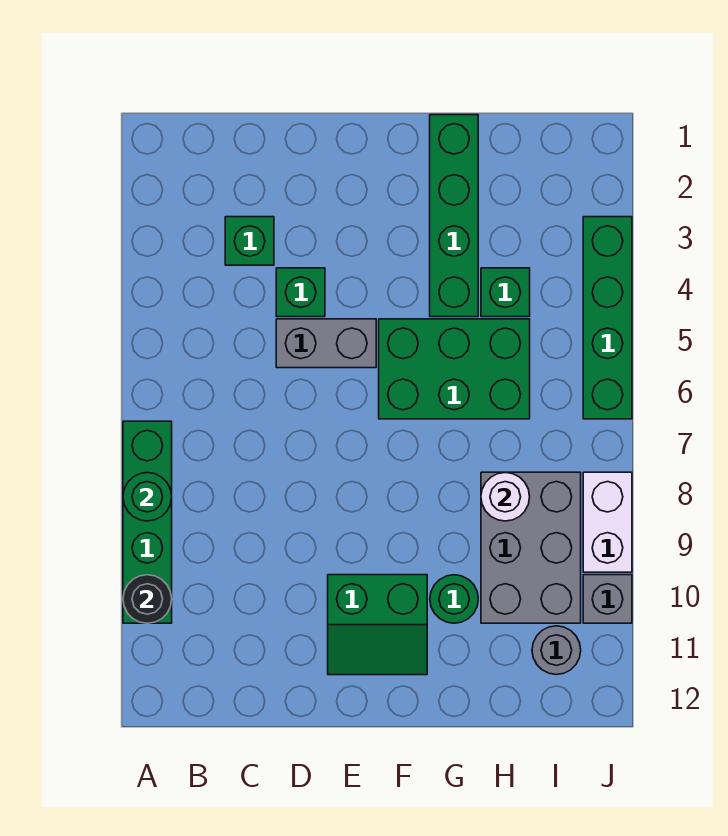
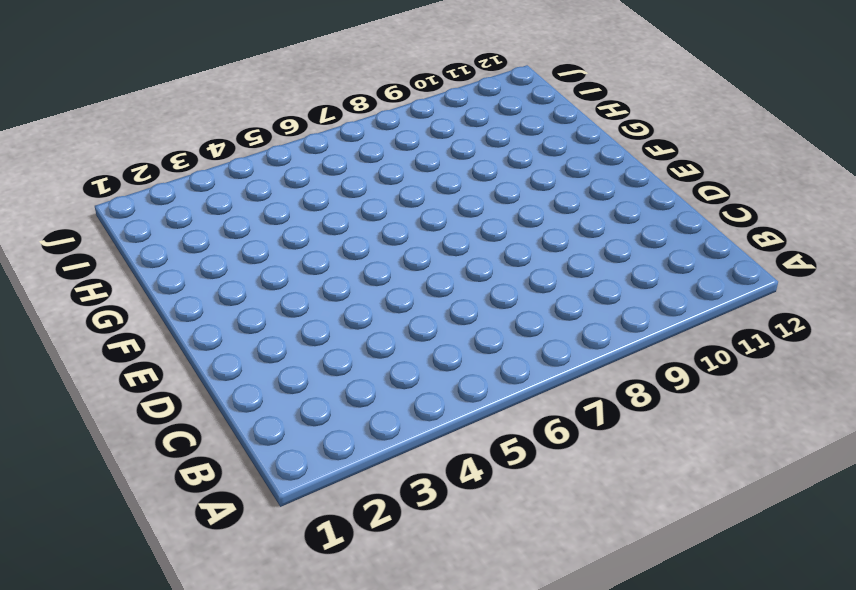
none -> green brick A7:A10 level 1
none -> green brick C3 level 1
none -> green brick D4 level 1

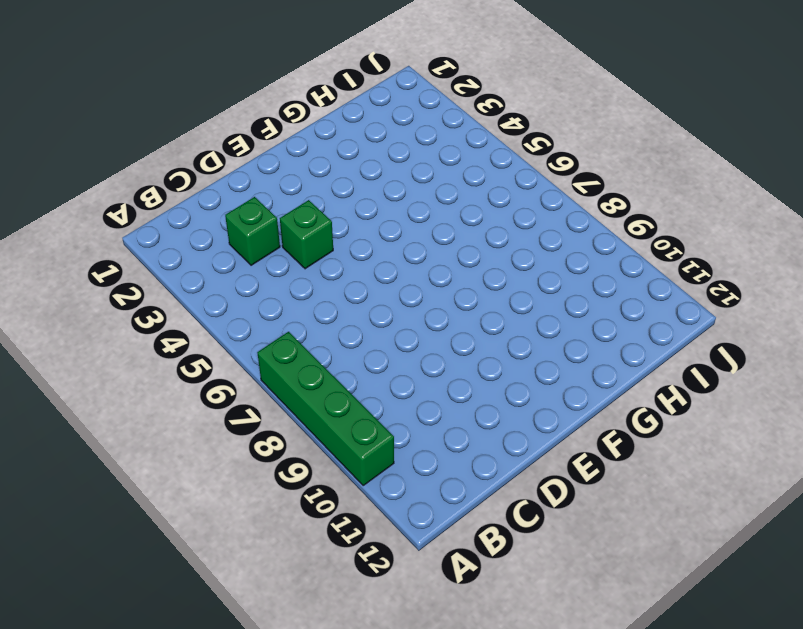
none -> grey brick D5:E5 level 1
none -> green slope E10:F11 level 1 top 10
none -> green brick F5:H6 level 1

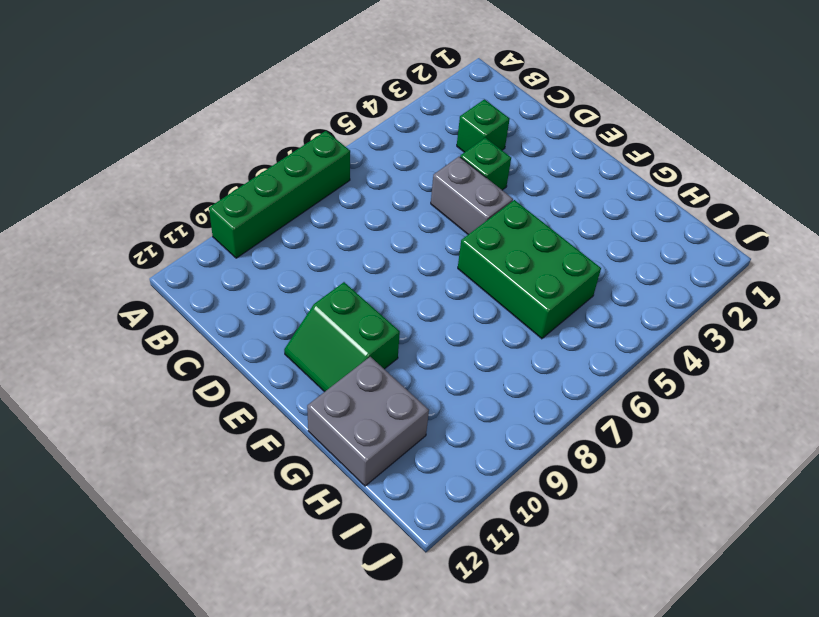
grey brick G11:H12 level 1 -> none
none -> green brick G1:G4 level 1
none -> green round brick G10 level 1
none -> green brick H4 level 1

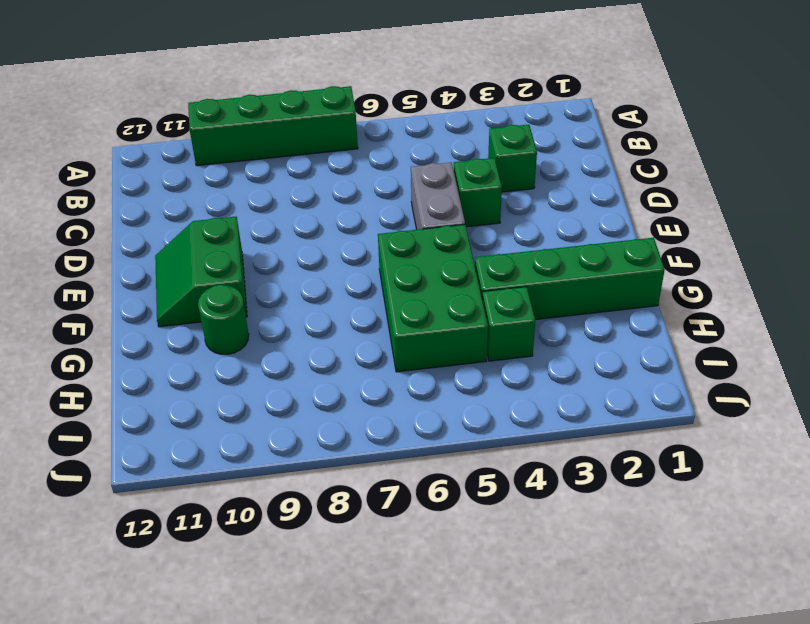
none -> grey brick H8:I10 level 1
none -> grey round brick I11 level 1
none -> green brick J3:J6 level 1

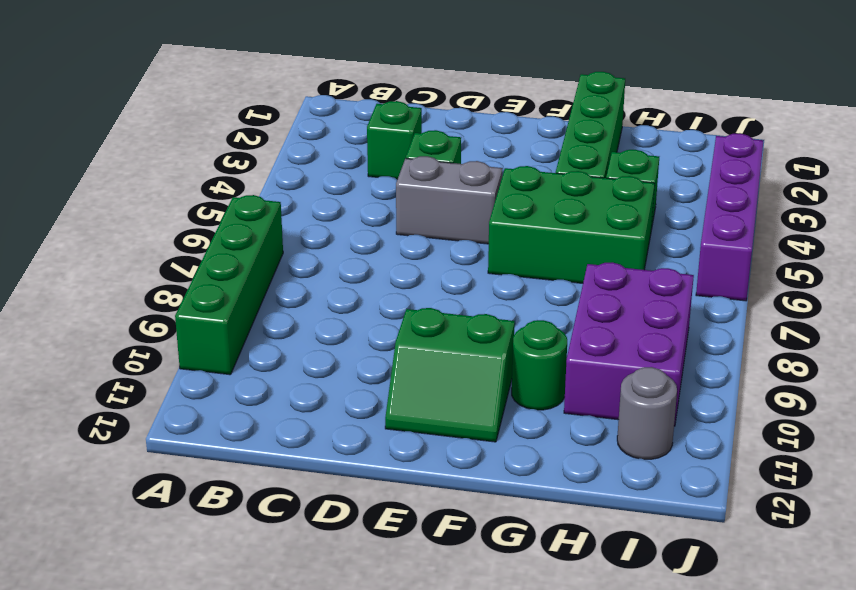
purple brick H8:I10 level 1 -> grey brick H8:I10 level 1
purple brick J3:J6 level 1 -> green brick J3:J6 level 1
none -> white brick J8:J9 level 1
none -> grey brick J10 level 1
none -> green round brick A8 level 2

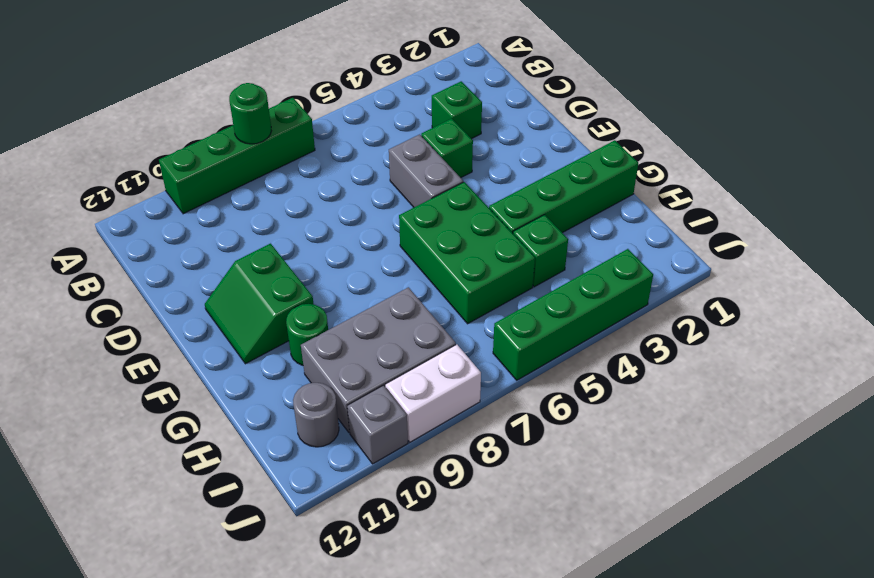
none -> black round brick A10 level 2
none -> white round brick H8 level 2

